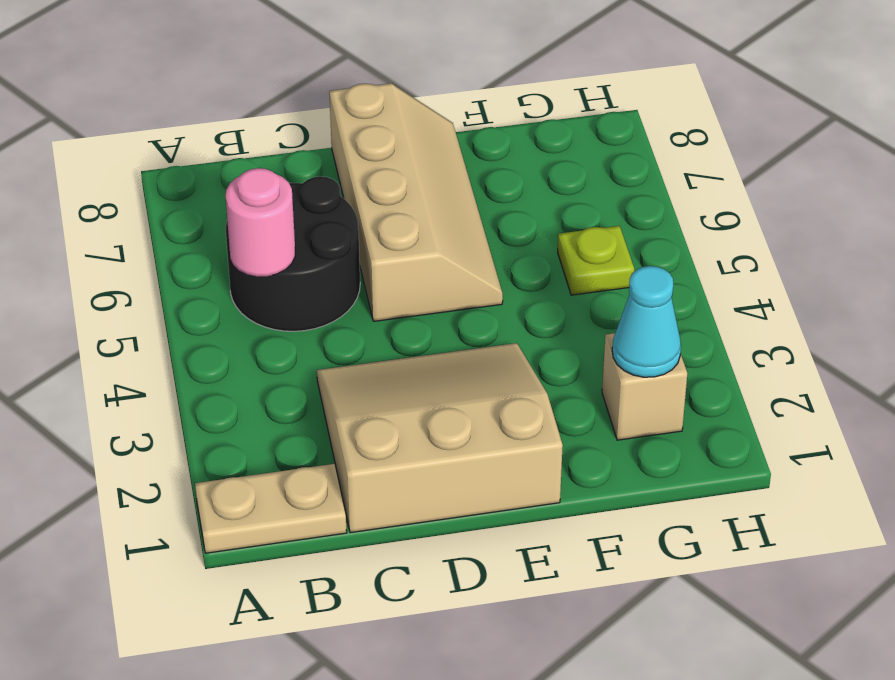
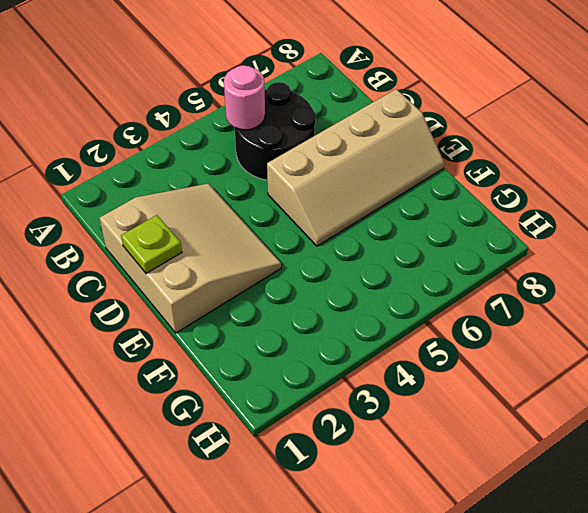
lime plate D1 level 2 -> lime plate G5 level 1
none -> tan plate A1:B1 level 1
none -> tan brick G2 level 1

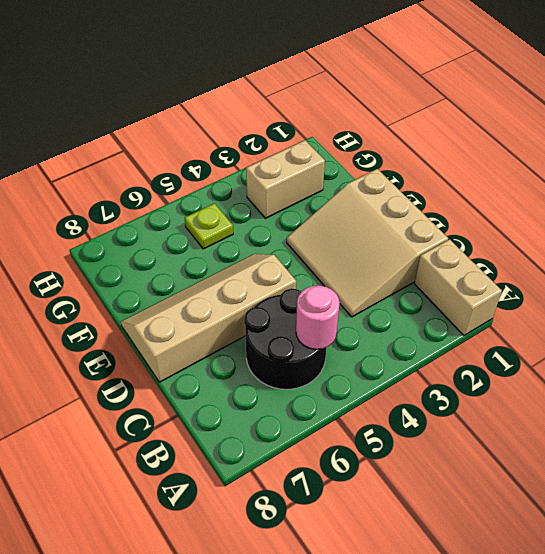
tan brick A1:B1 level 1 -> tan plate A1:B1 level 1
tan brick G2:G3 level 1 -> tan brick G2 level 1
none -> cyan cone G2 level 2

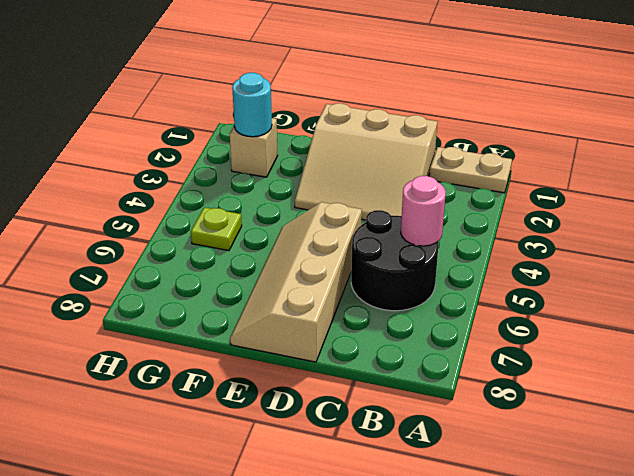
cyan round brick G2 level 2 -> cyan cone G2 level 2

